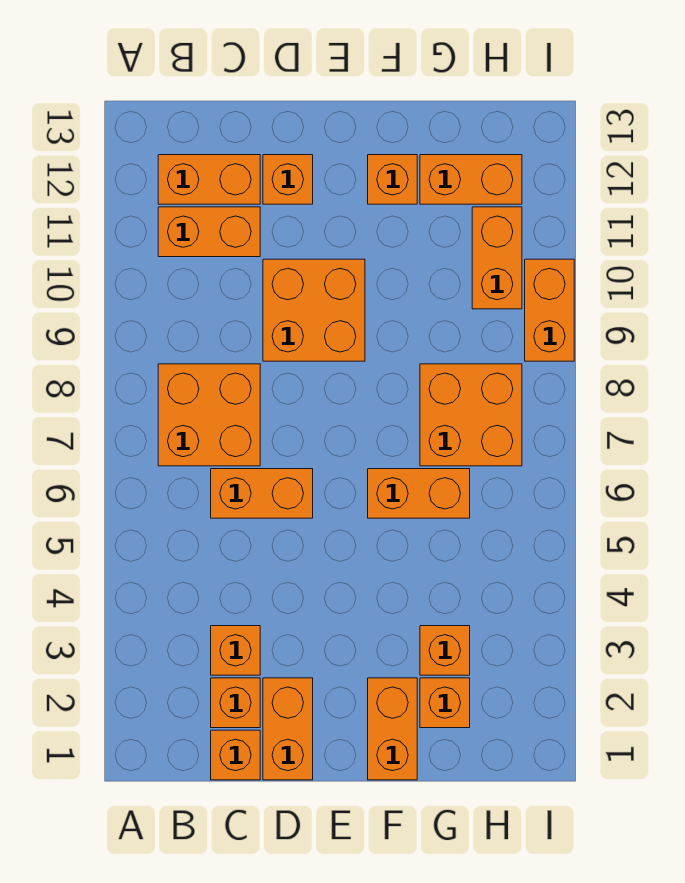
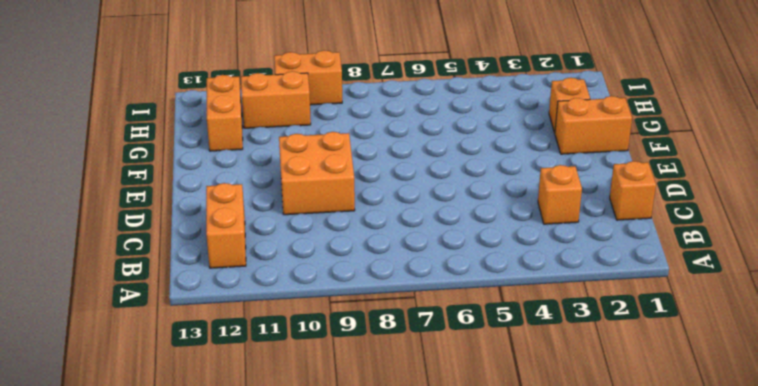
none -> orange brick B7:C8 level 1
none -> orange brick B11:C11 level 1
none -> orange brick C2 level 1

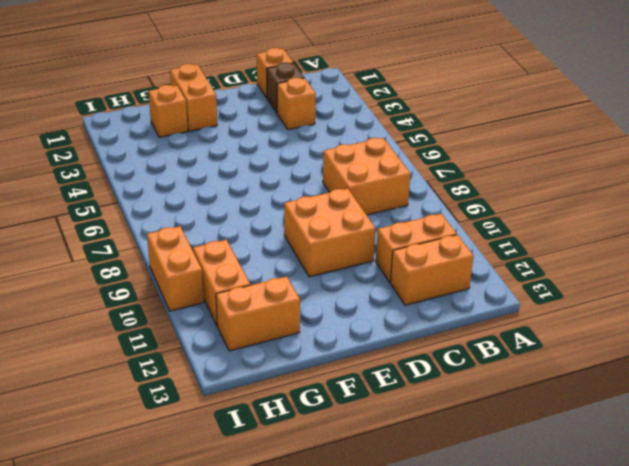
brown brick C2 level 1 -> orange brick C2 level 1
none -> orange brick C6:D6 level 1
none -> orange brick D1:D2 level 1
none -> orange brick D12 level 1

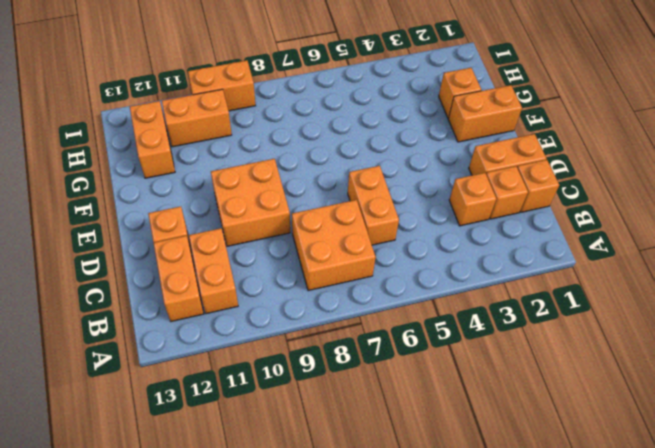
none -> orange brick F6:G6 level 1
none -> orange brick F12 level 1
none -> orange brick G3 level 1

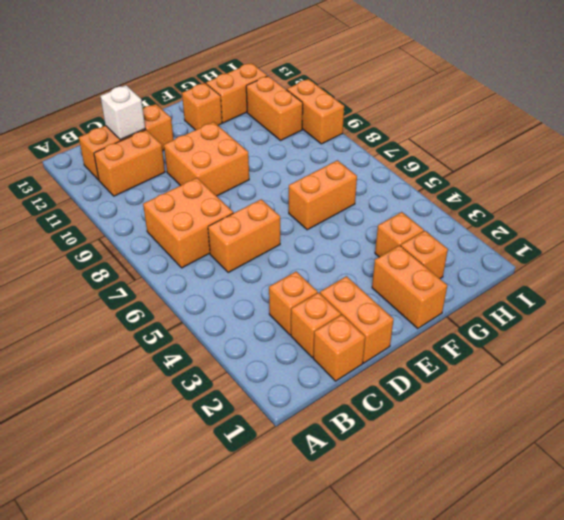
white brick C12 level 2 -> none
none -> orange brick G7:H8 level 1

